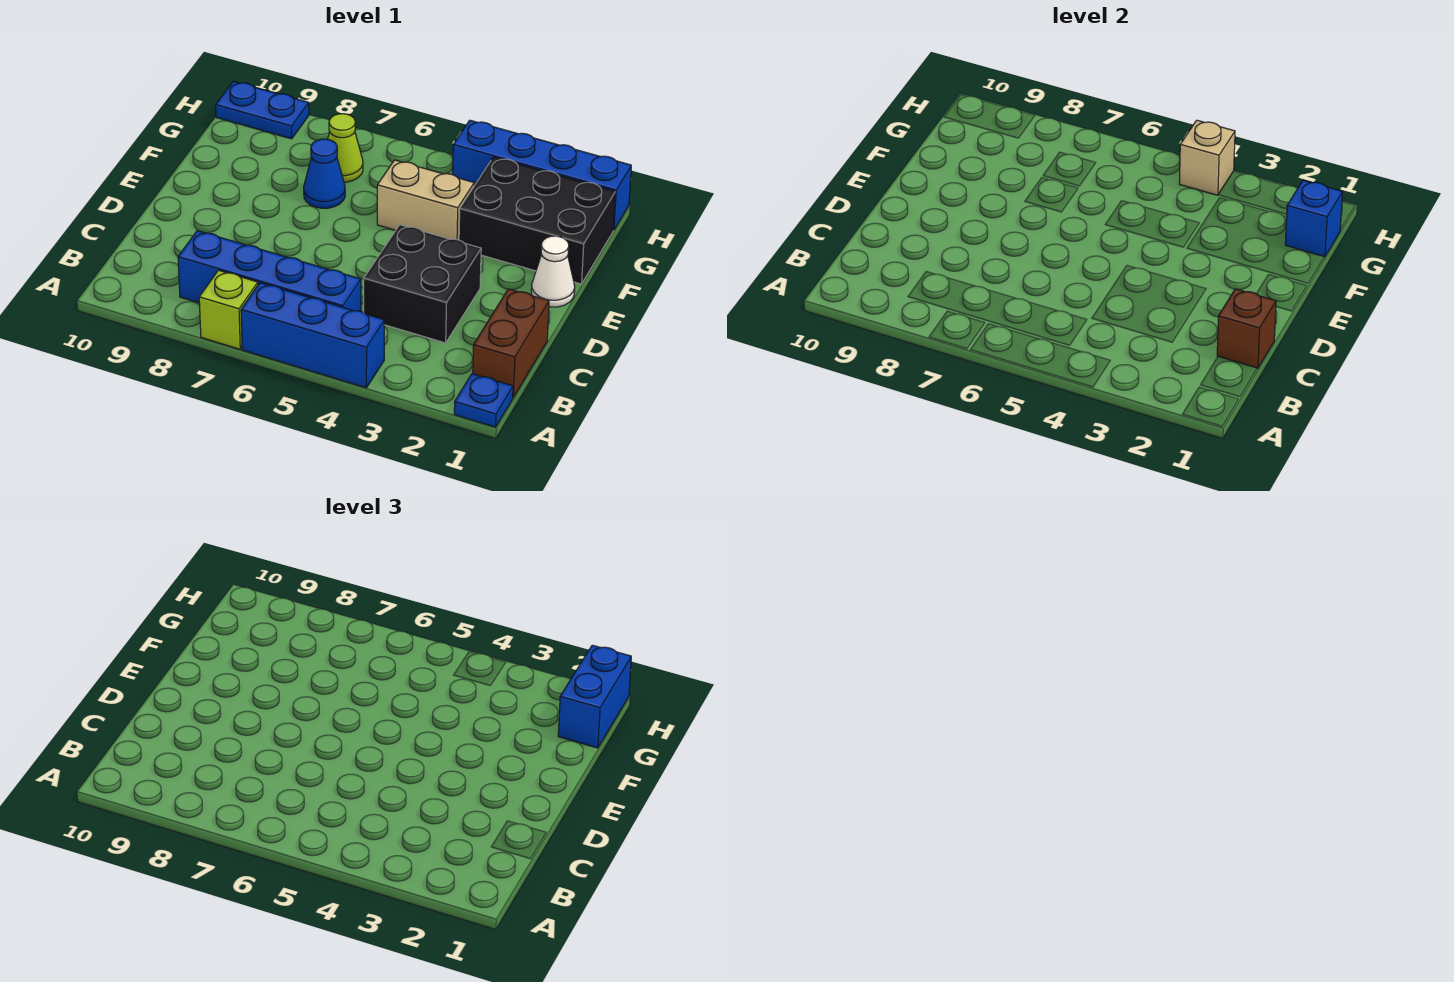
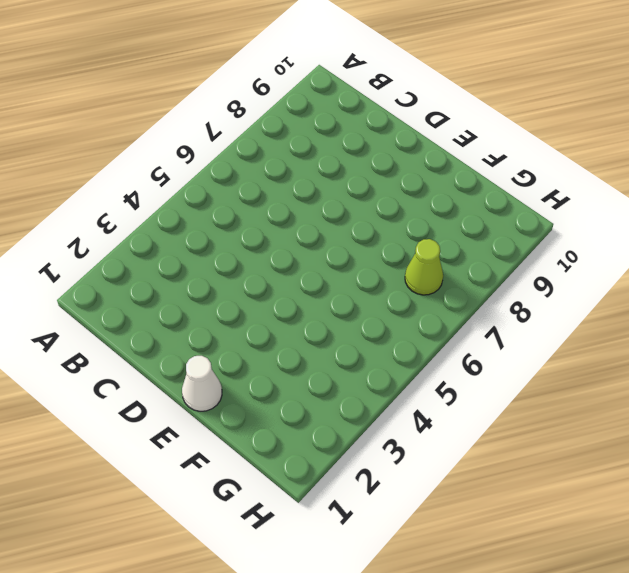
none -> blue plate A1 level 1
none -> blue brick A4:A6 level 1
none -> lime brick A7 level 1

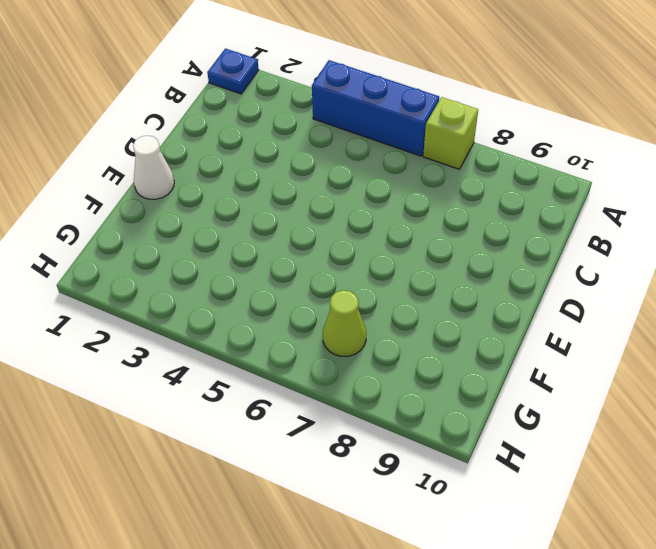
none -> brown brick B1:C1 level 1
none -> blue brick B5:B8 level 1
none -> black brick C3:D4 level 1

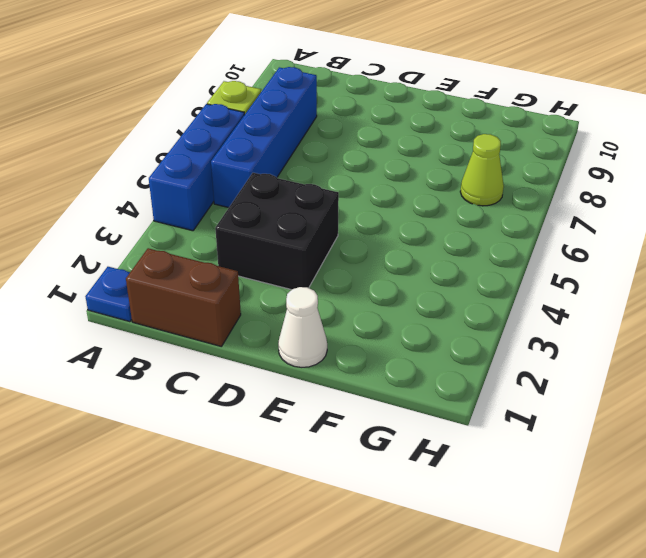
none -> black brick F1:G3 level 1
none -> tan brick F4:F5 level 1
none -> blue cone F7 level 1

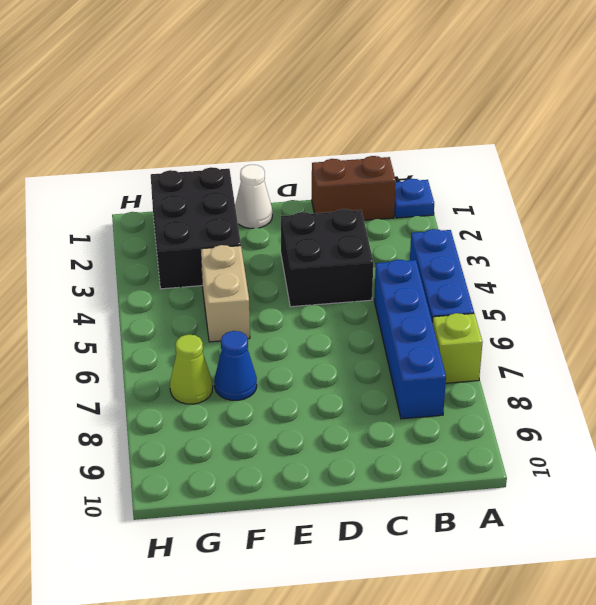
none -> blue brick H1:H4 level 1
none -> blue plate H9:H10 level 1
none -> brown brick C1 level 2

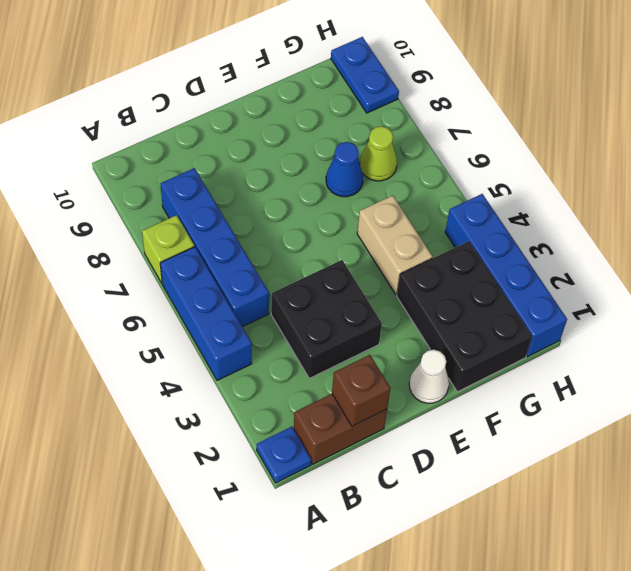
none -> blue brick G1 level 2
none -> tan brick H4 level 2
none -> blue brick G1:H1 level 3

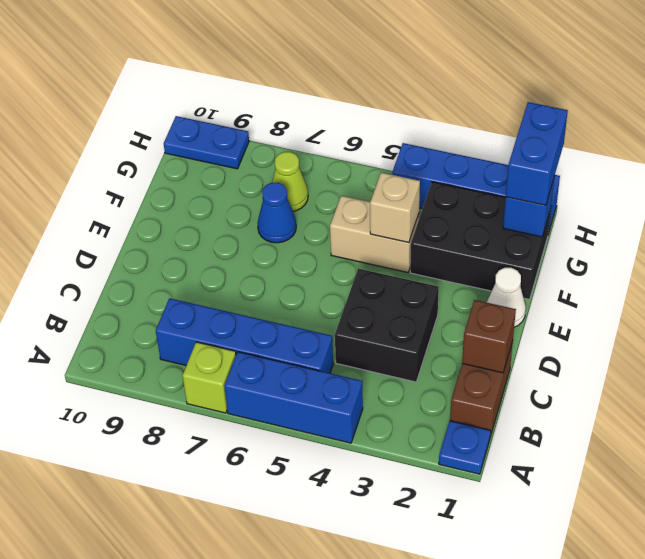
tan brick F4 level 2 -> tan brick H4 level 2

